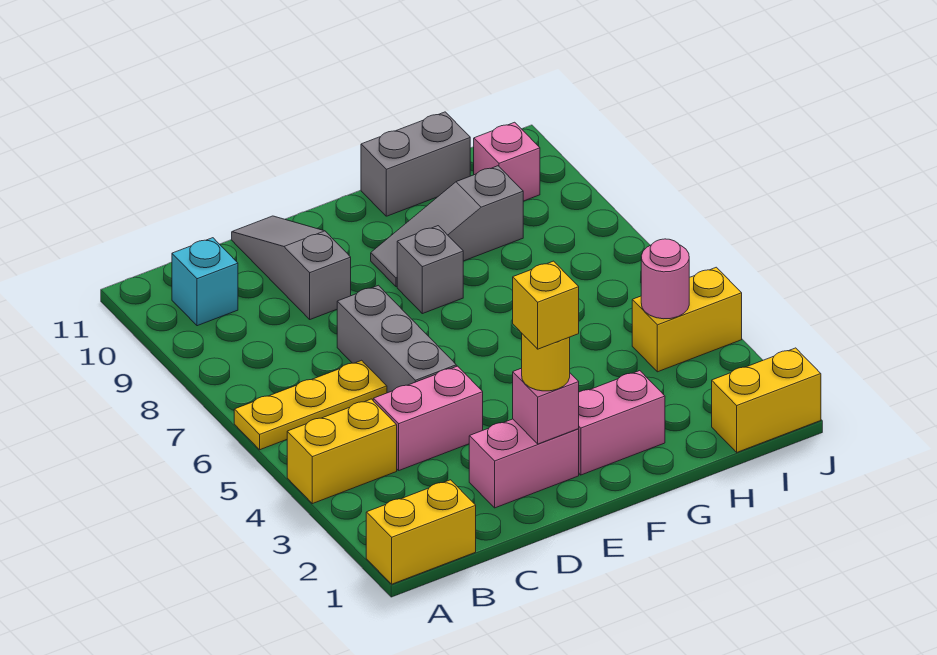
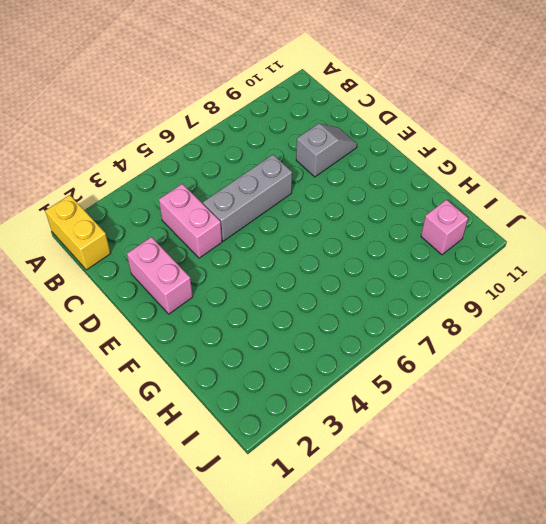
grey slope D9:D10 level 1 top 9 -> grey slope D9:D11 level 1 top 9
none -> yellow brick A4:B4 level 1
none -> yellow plate A6:C6 level 1
none -> cyan brick B10 level 1

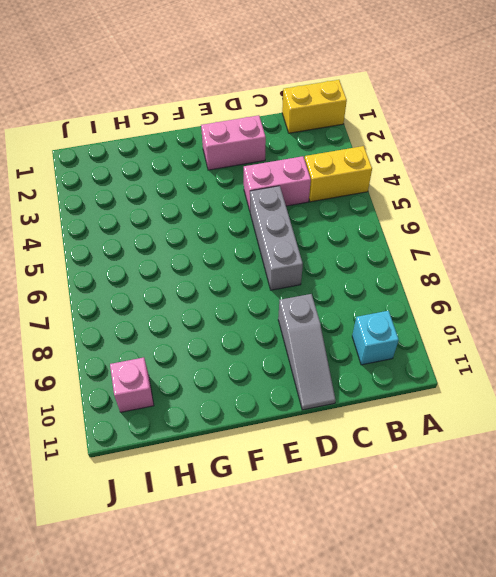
none -> yellow plate A6:C6 level 1
none -> pink brick F2:G2 level 1
none -> grey brick F8 level 1

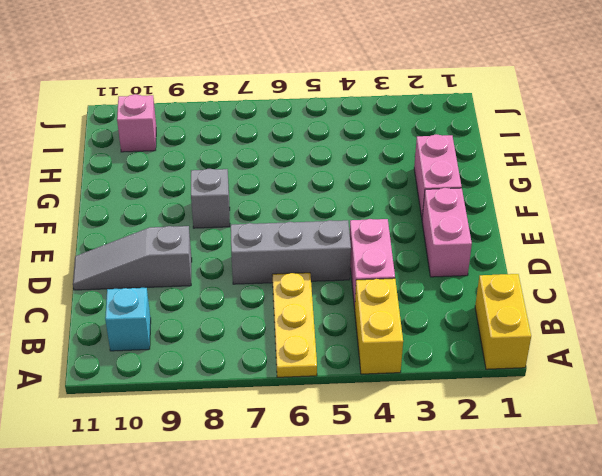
none -> grey slope F9:H9 level 1 top H
none -> grey brick G11:H11 level 1
none -> yellow brick I1:J1 level 1

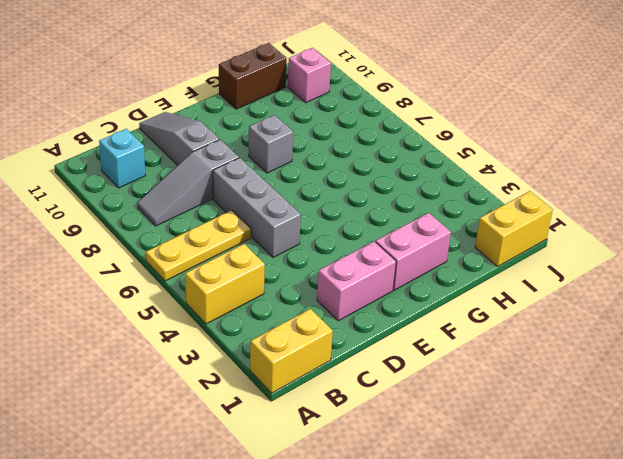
grey slope B8:D8 level 1 top D -> grey slope F9:H9 level 1 top H
brown brick G11:H11 level 1 -> grey brick G11:H11 level 1
none -> pink brick C4:D4 level 1
none -> yellow brick I4:J4 level 1
none -> pink brick E2 level 2

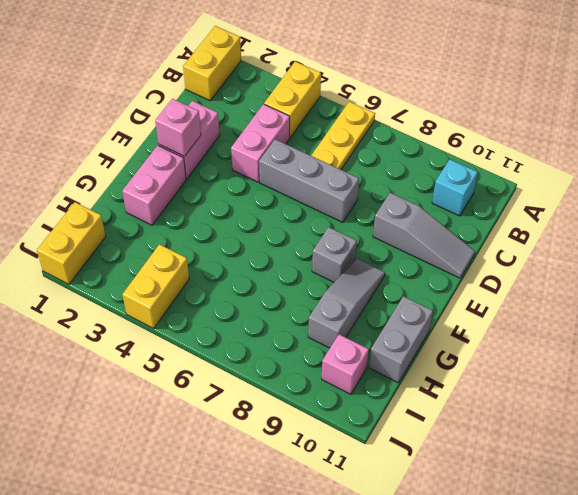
none -> pink round brick I4 level 2
none -> yellow round brick E2 level 3
none -> yellow brick E2 level 4

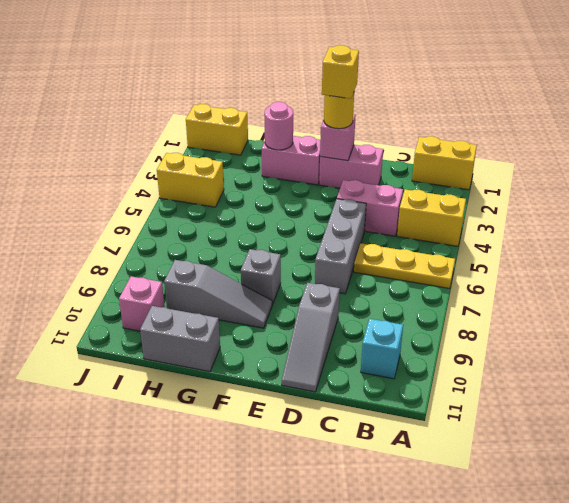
pink round brick G2 level 2 -> pink round brick I4 level 2

